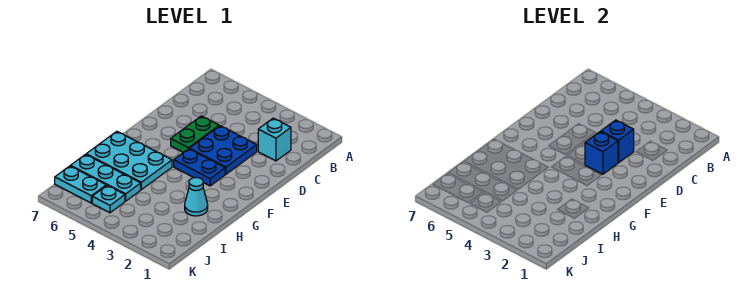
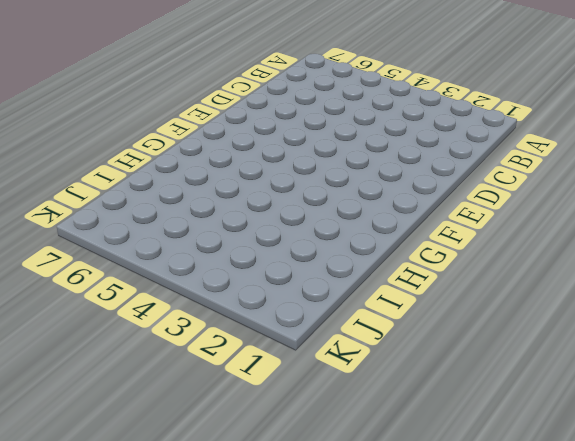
none -> cyan brick C2 level 1
none -> blue plate D3:E4 level 1

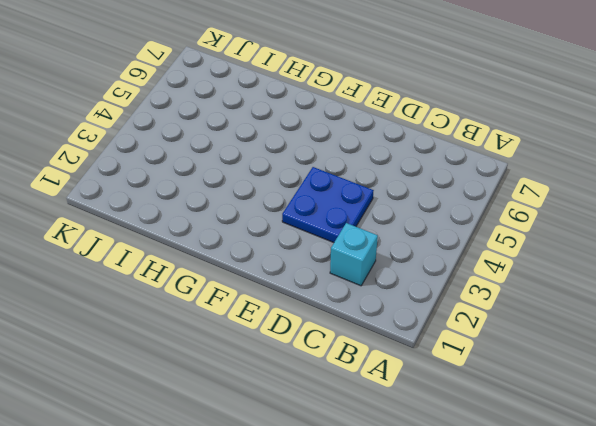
none -> green plate D5:E5 level 1
none -> blue plate F3:F4 level 1

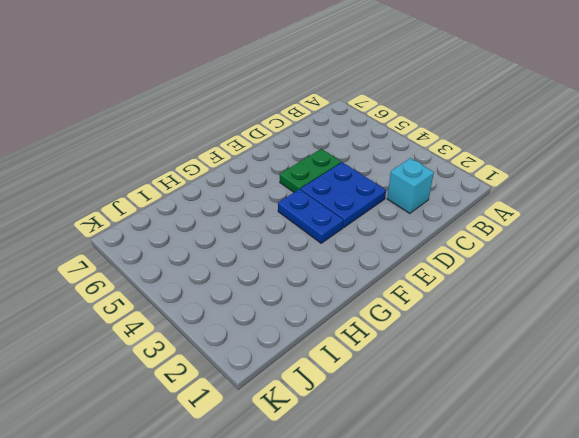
none -> cyan plate G5:H7 level 1
none -> cyan cone H2 level 1

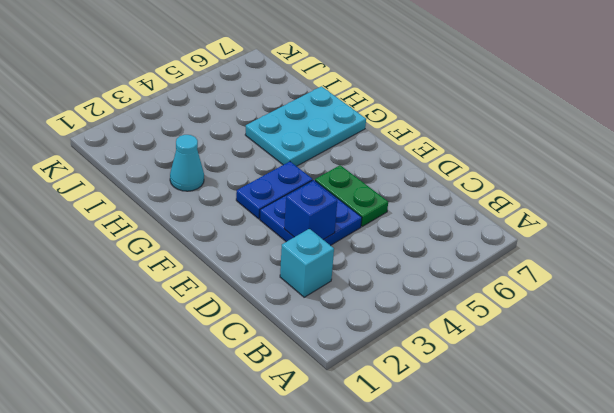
none -> cyan plate I5:I7 level 1
none -> cyan plate J5 level 1

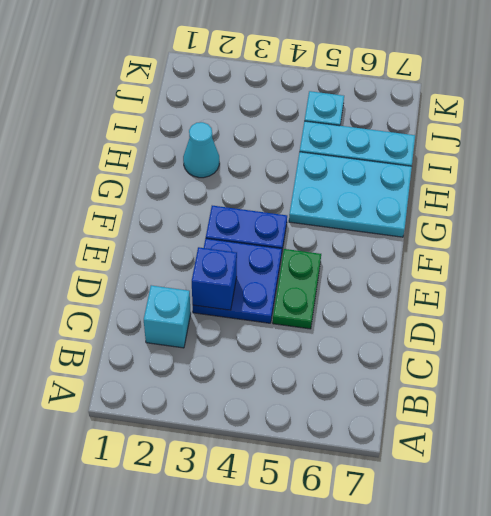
none -> cyan plate J6:J7 level 1
none -> blue brick E3 level 2

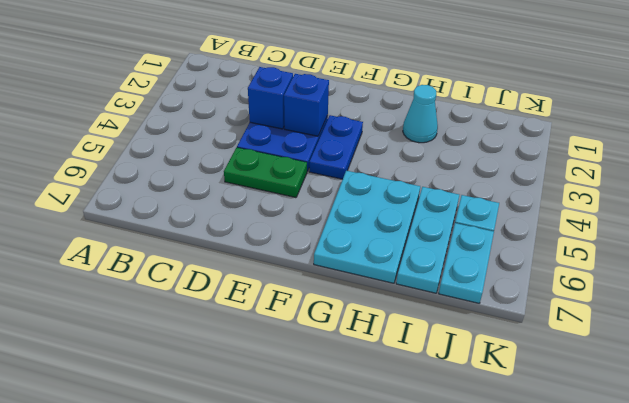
none -> cyan brick C2 level 1

